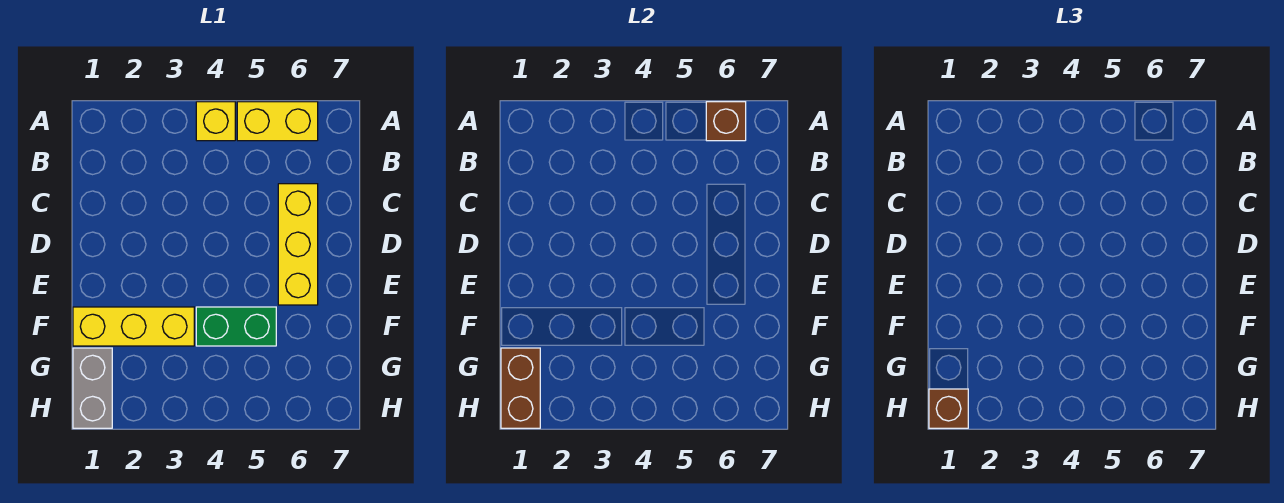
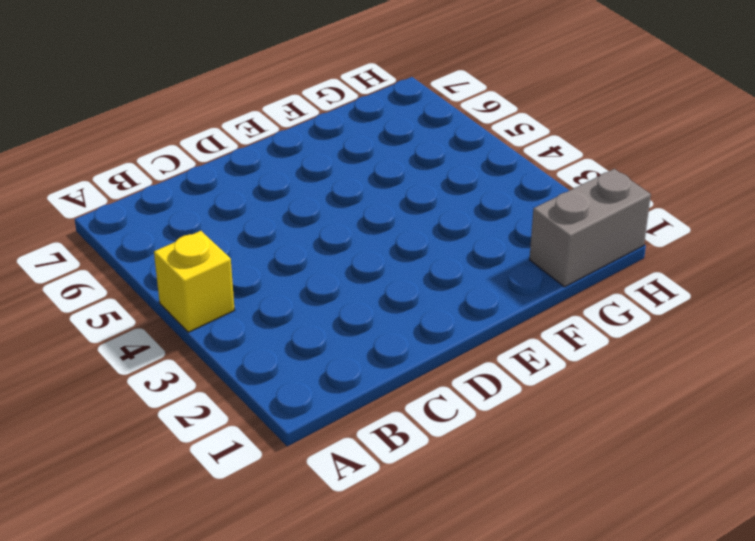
none -> yellow brick A5:A6 level 1
none -> yellow brick C6:E6 level 1

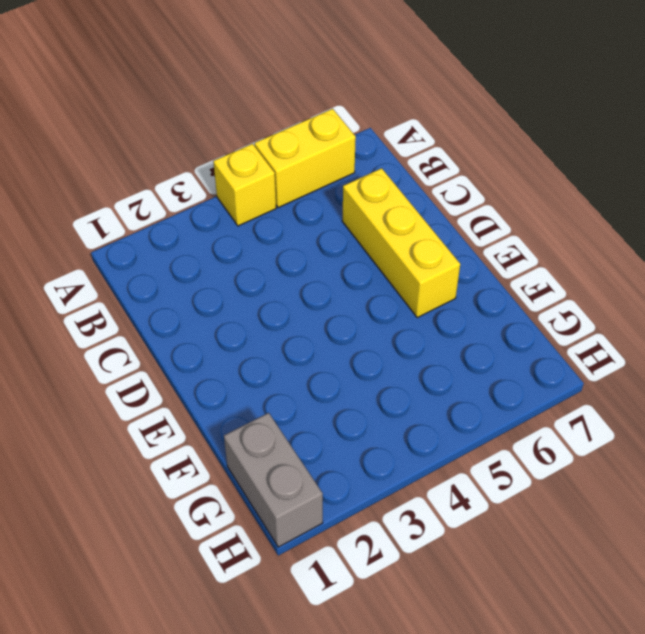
none -> yellow brick F1:F3 level 1
none -> green brick F4:F5 level 1

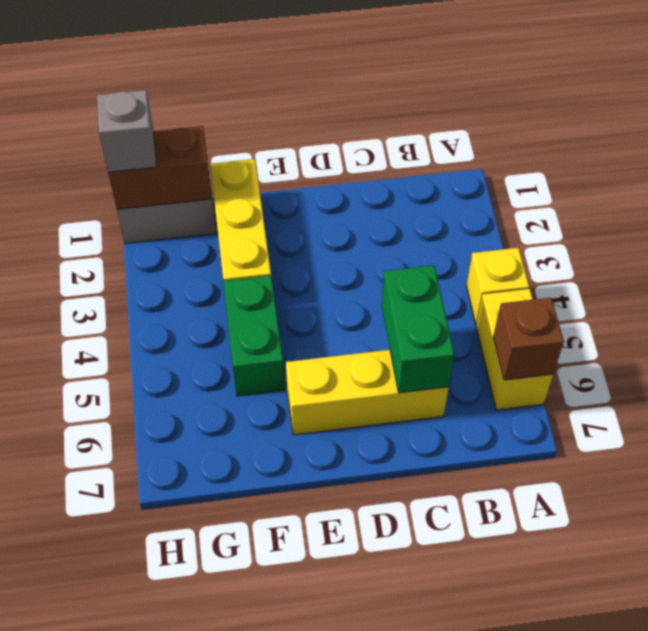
green brick C5:C6 level 2 -> none
grey brick H1 level 3 -> brown brick H1 level 3

